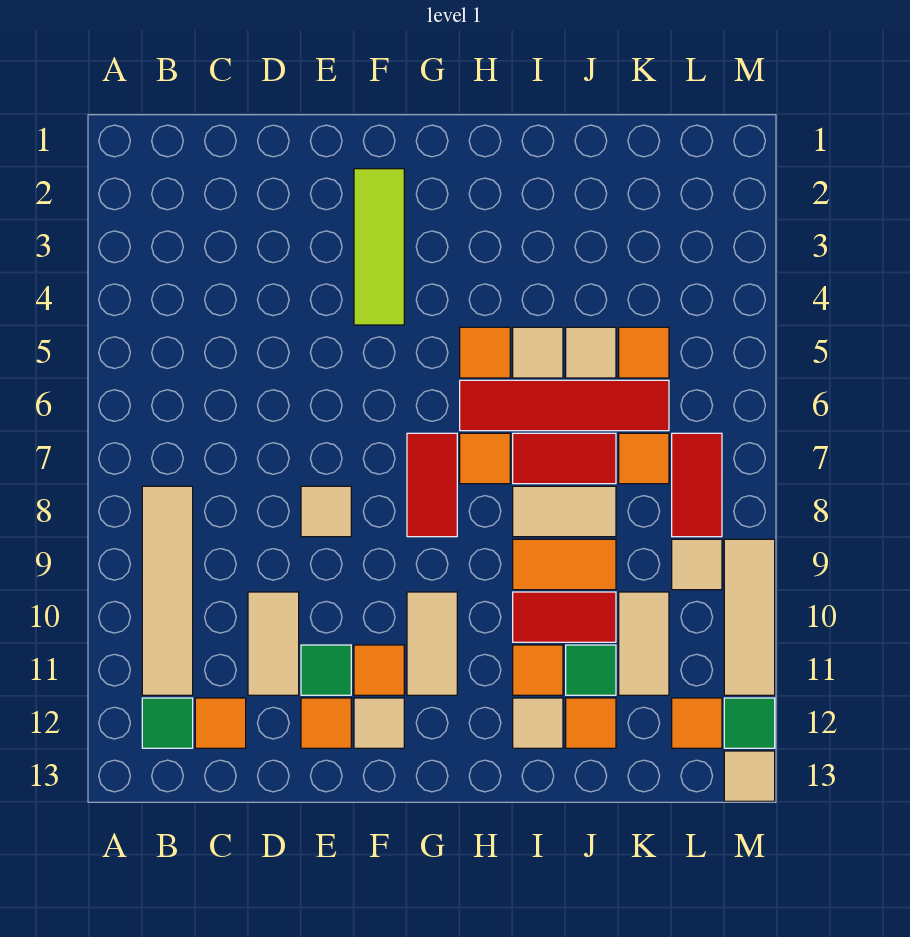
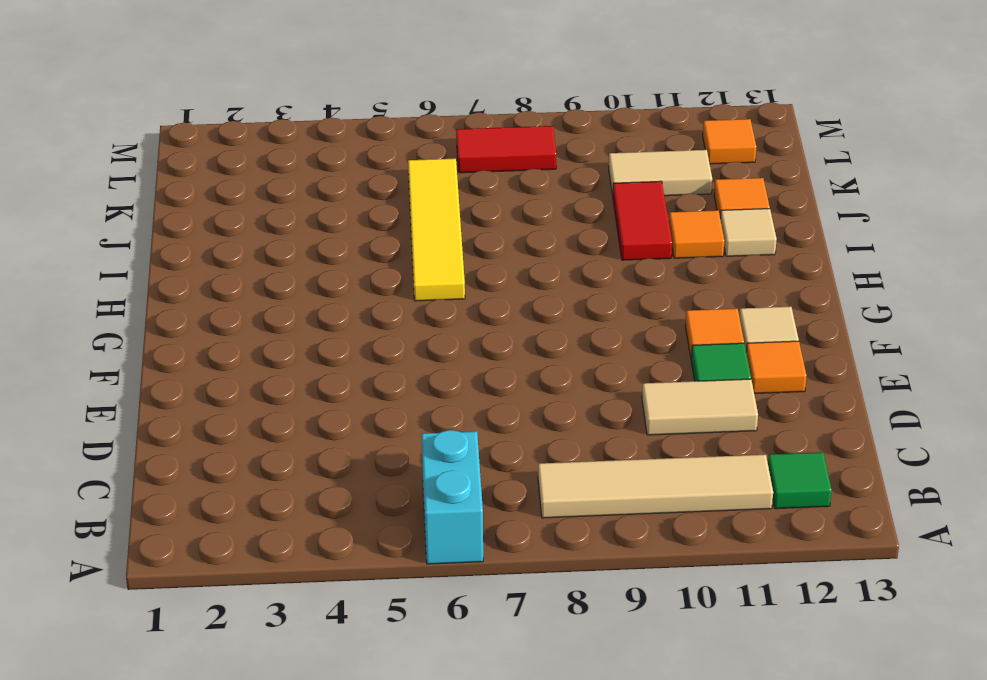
cyan brick A6:B6 level 1 -> none
yellow tile H6:K6 level 1 -> red tile H6:K6 level 1
none -> orange tile C12 level 1
none -> tan tile E8 level 1
none -> lime tile F2:F4 level 1
none -> red tile G7:G8 level 1

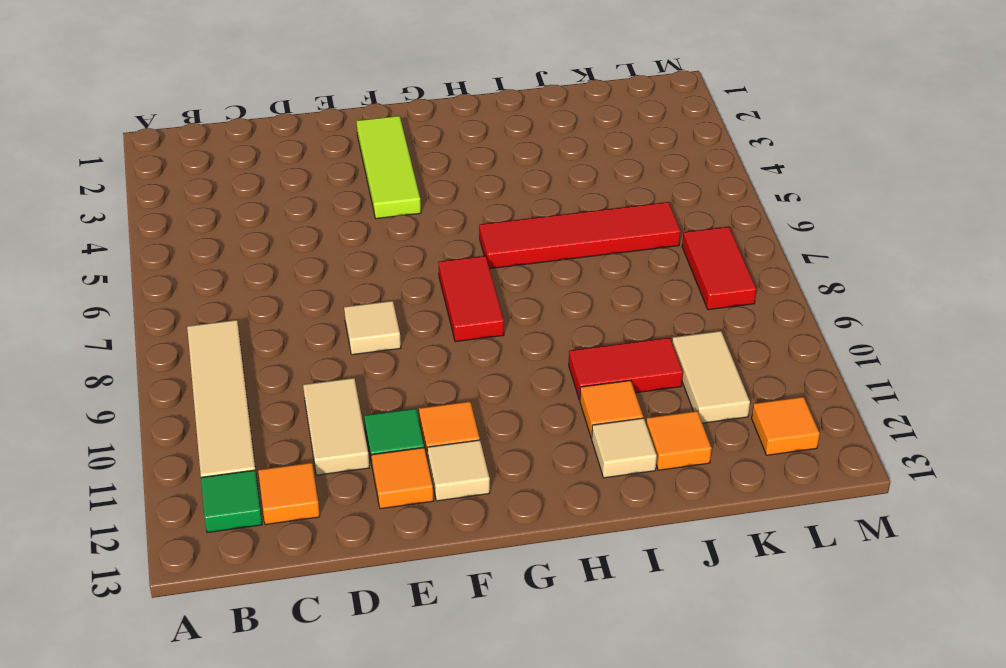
none -> tan tile G10:G11 level 1
none -> orange tile H5 level 1
none -> orange tile H7 level 1
none -> tan tile I5 level 1

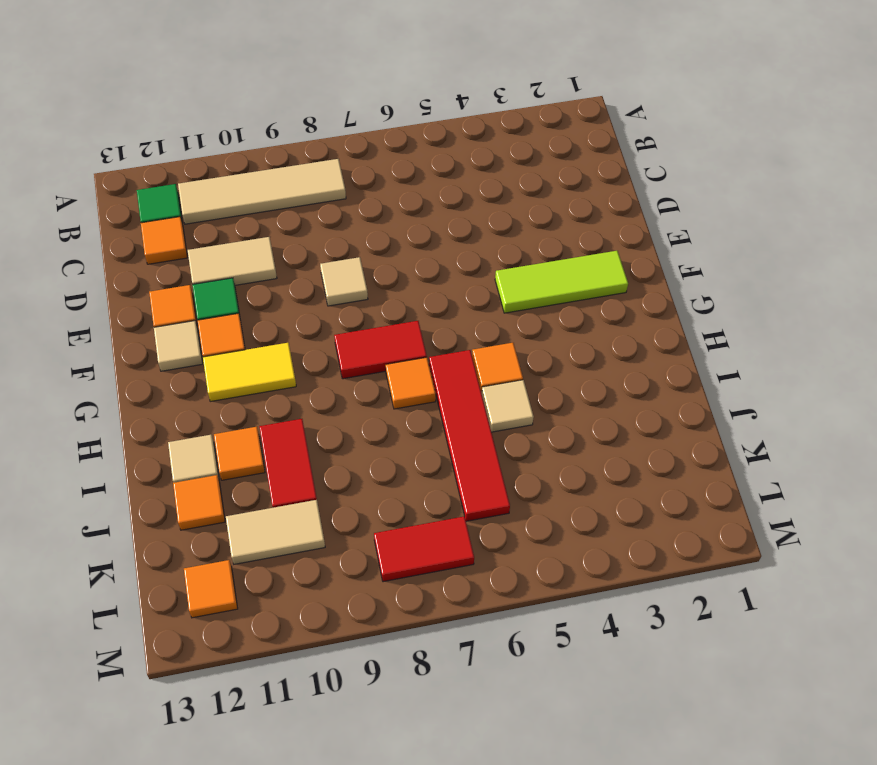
yellow tile G10:G11 level 1 -> tan tile G10:G11 level 1
none -> red tile I7:J7 level 1
none -> tan tile I8:J8 level 1
none -> orange tile I9:J9 level 1
none -> tan tile J5 level 1

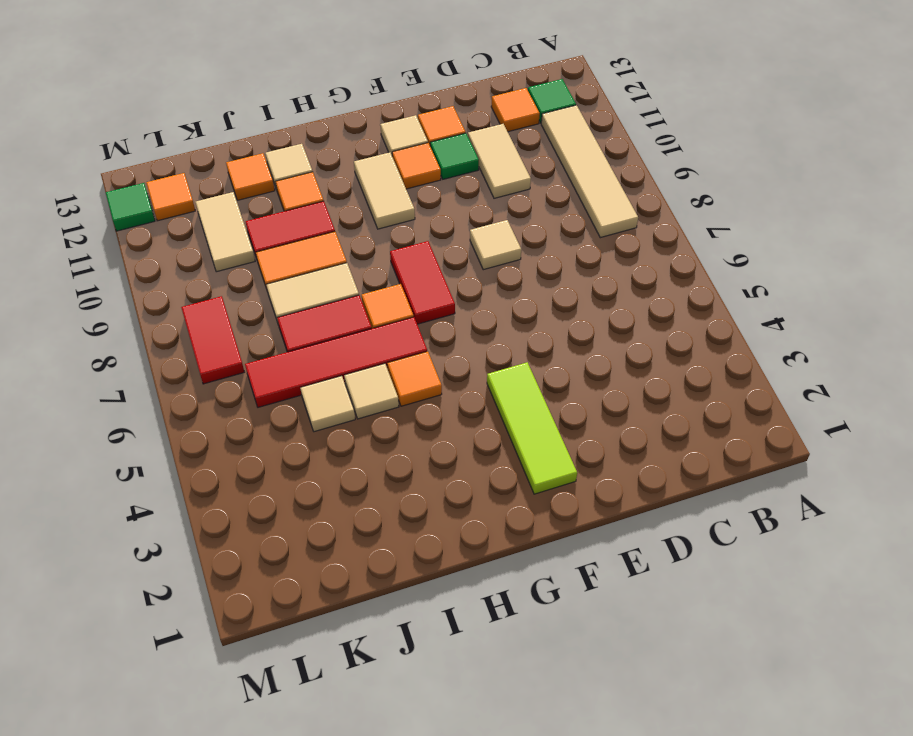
none -> green tile J11 level 1
none -> orange tile K5 level 1
none -> orange tile K7 level 1
none -> tan tile L9 level 1

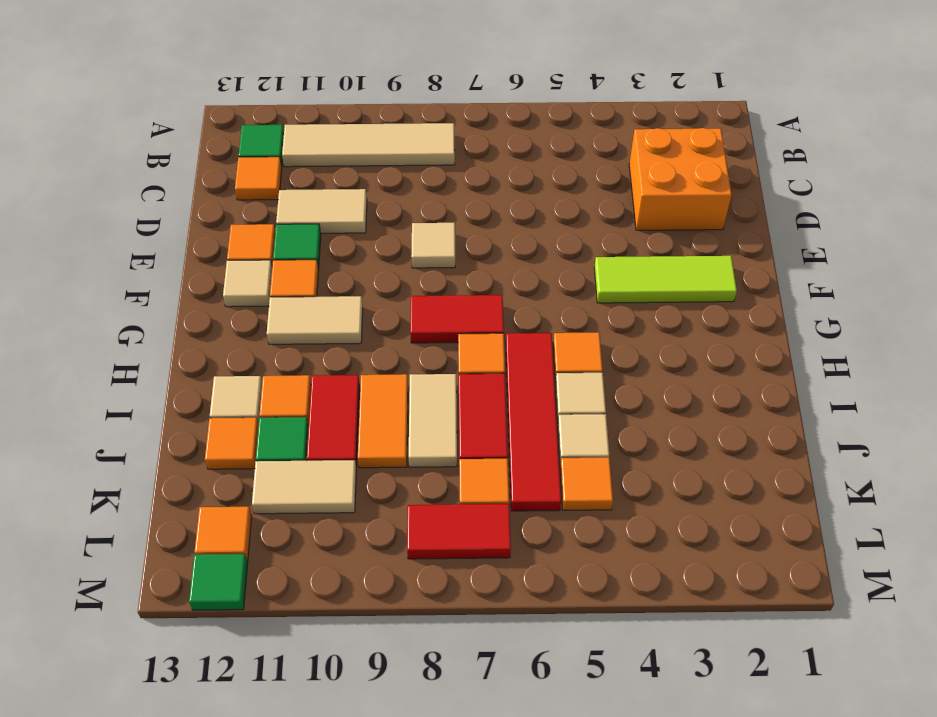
orange brick C2:D3 level 1 -> none
none -> tan tile L9 level 1
none -> tan tile M9:M11 level 1
none -> tan tile M13 level 1

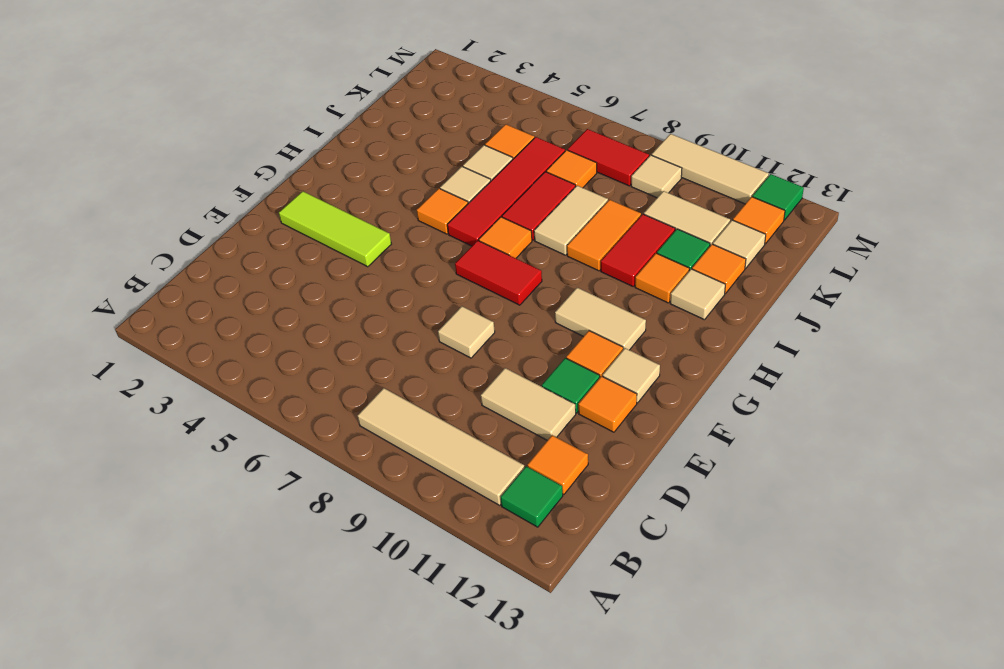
tan tile K12 level 1 -> tan tile M13 level 1

